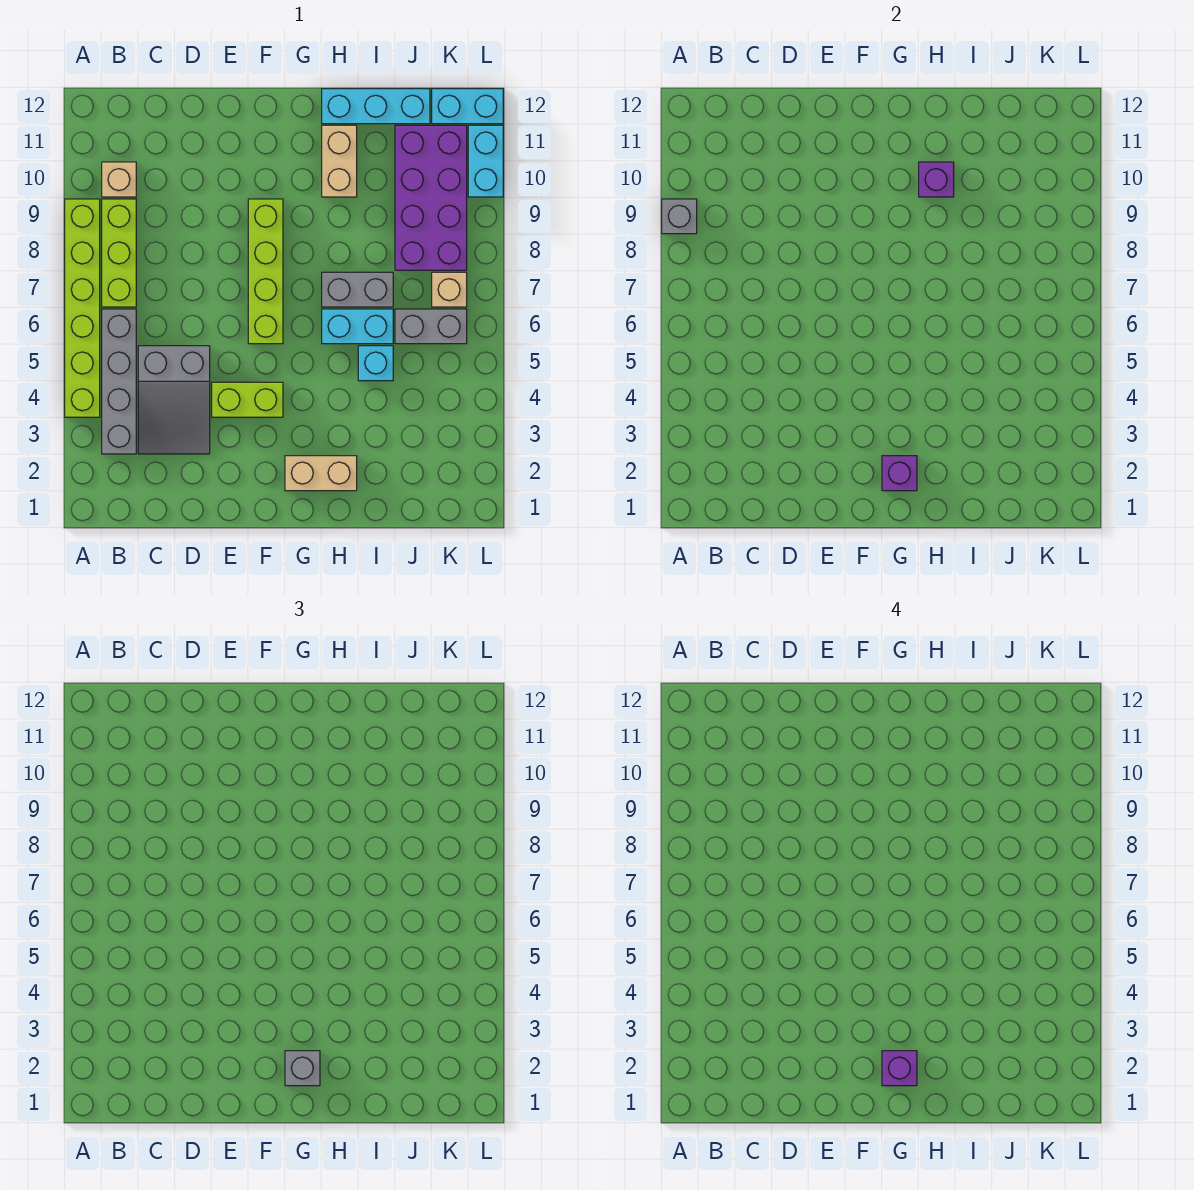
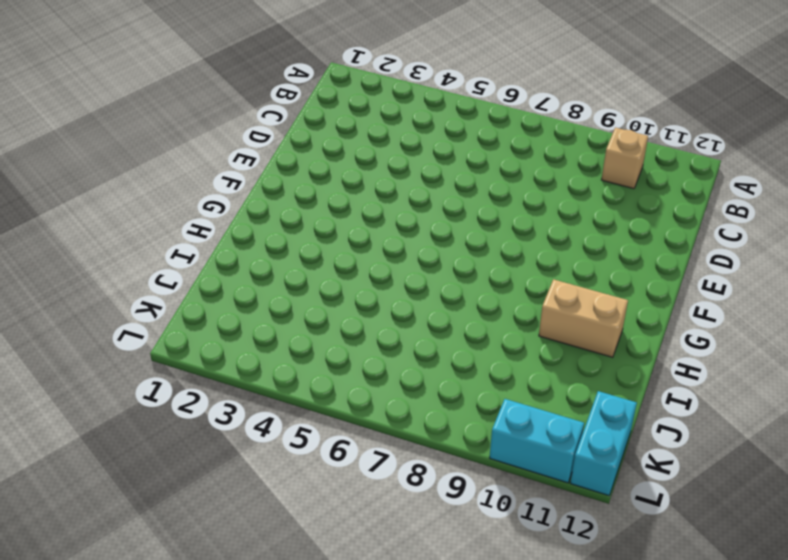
none -> lime brick A4:A9 level 1
none -> grey brick B3:B6 level 1
none -> lime brick B7:B9 level 1

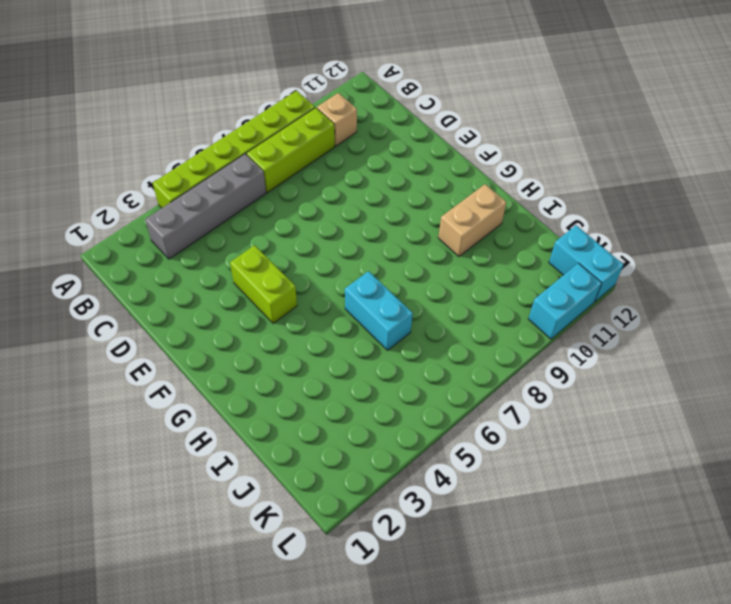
none -> grey slope C3:D5 level 1 top 5
none -> lime brick F6:F9 level 1
none -> tan brick G2:H2 level 1

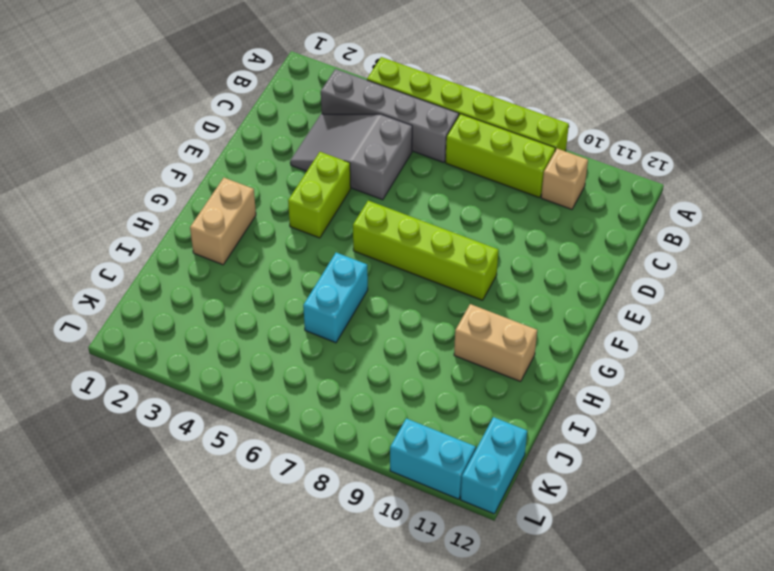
none -> grey brick H7:I7 level 1
none -> cyan brick H12:J12 level 1
none -> cyan brick I5 level 1

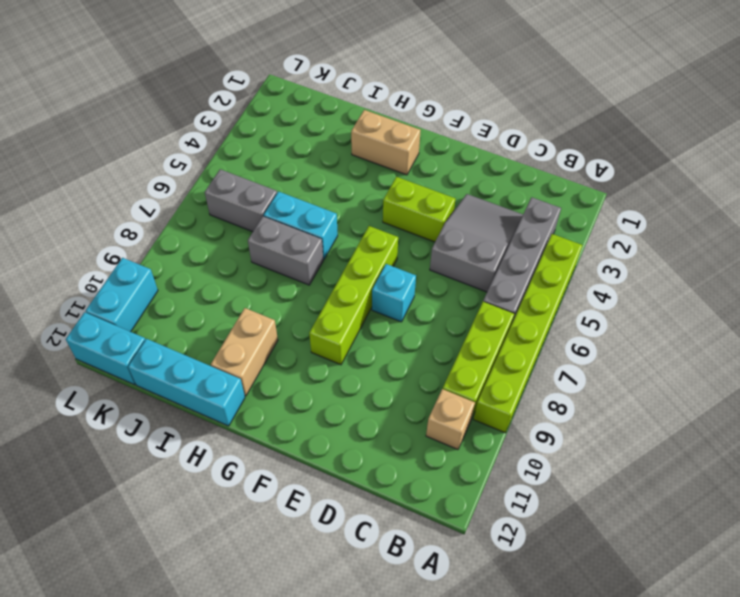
cyan brick E7 level 1 -> cyan brick I5 level 1
none -> purple brick J8:K11 level 1
none -> tan brick K7 level 1
none -> grey brick A9 level 2

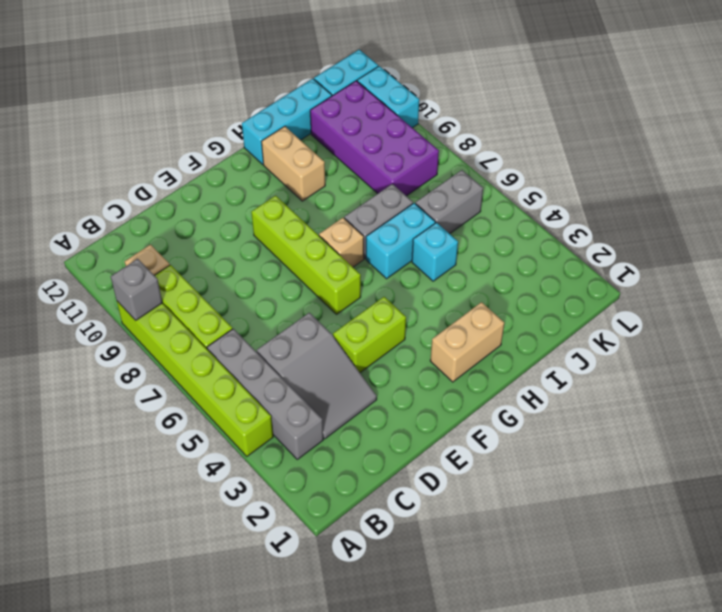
tan brick G7 level 1 -> tan brick K7 level 1
none -> purple brick G2 level 2
none -> purple brick H10 level 2
none -> grey brick G2 level 3

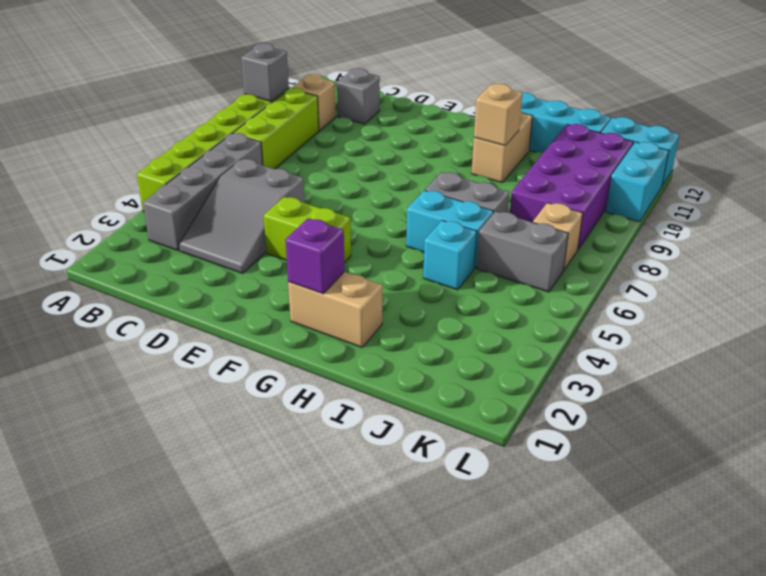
grey brick C11 level 1 -> grey brick G2 level 3
tan brick H10 level 2 -> purple brick H10 level 2
none -> lime brick F6:F9 level 1
none -> purple brick G2 level 4

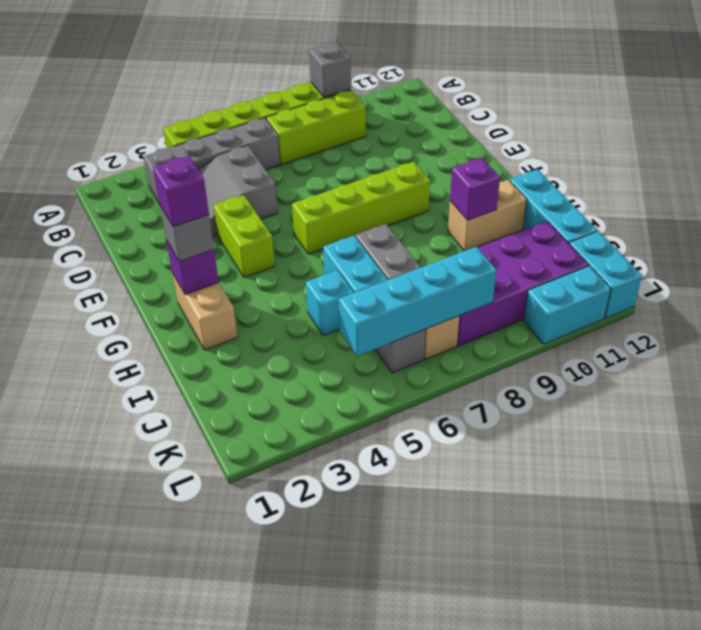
cyan brick K5:K8 level 2 -> none
none -> tan brick B10 level 1

